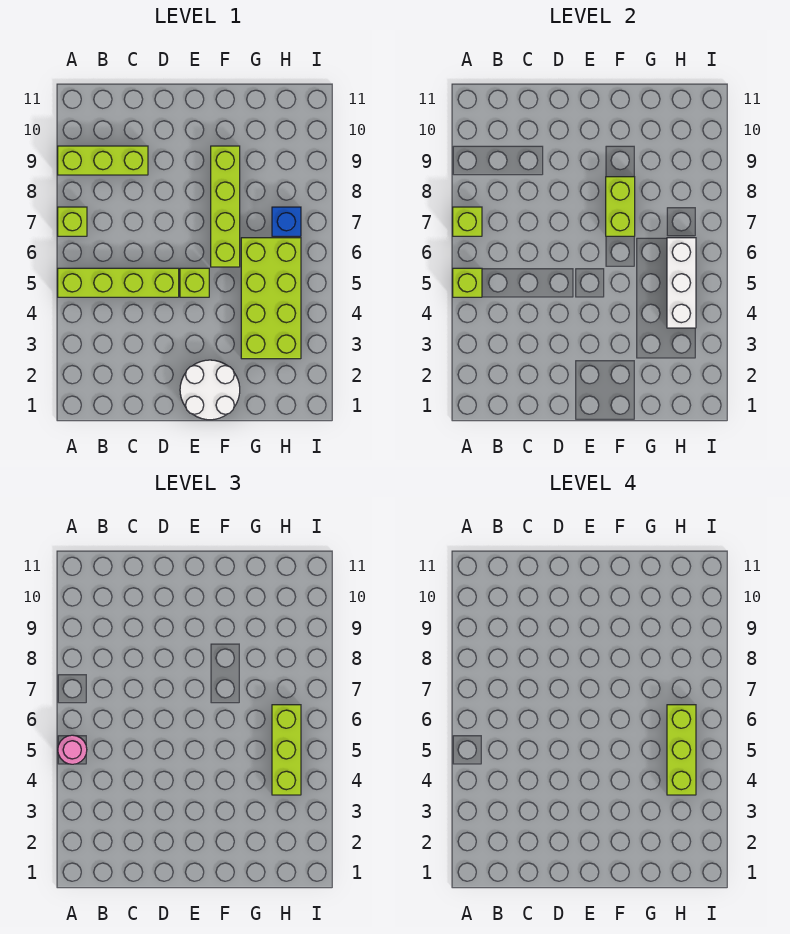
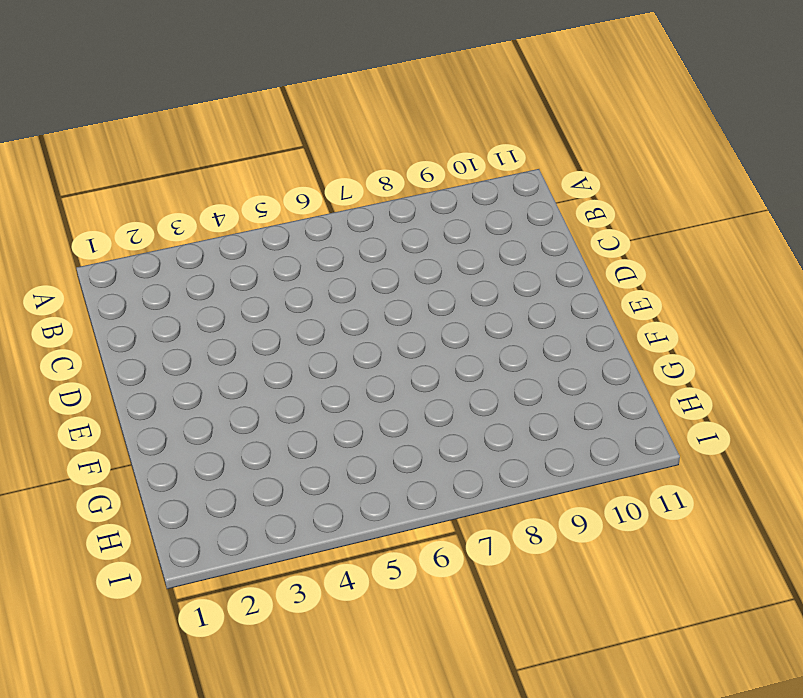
none -> lime brick A5:D5 level 1
none -> lime brick A7 level 1
none -> lime brick A9:C9 level 1

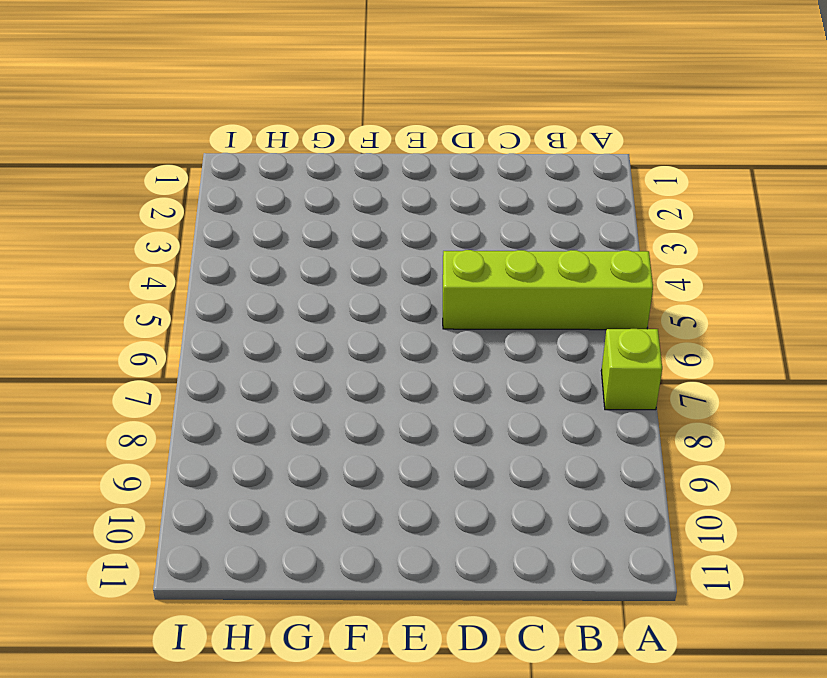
none -> lime brick A9:C9 level 1
none -> white round brick E1:F2 level 1
none -> lime brick E5 level 1

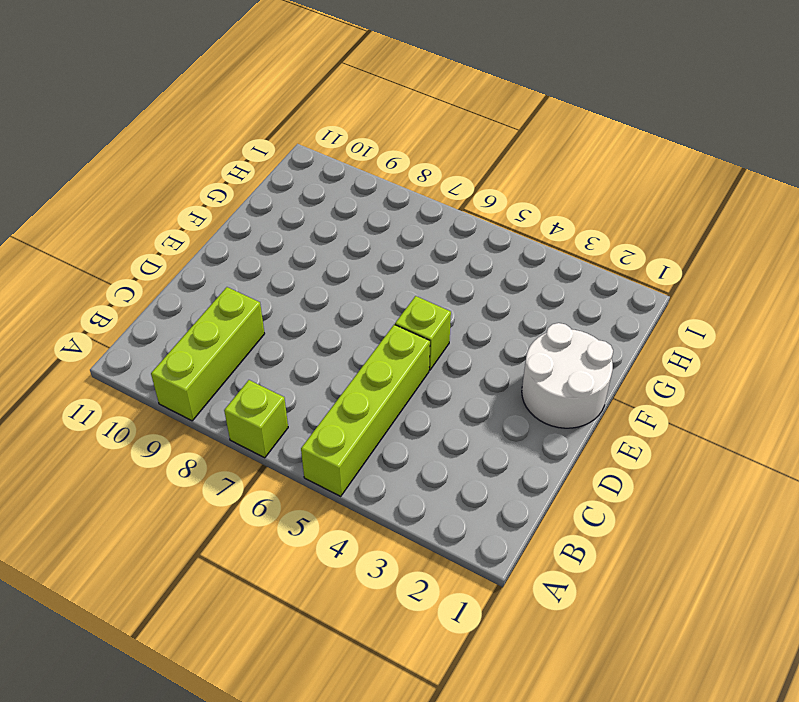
none -> lime brick F6:F9 level 1
none -> lime brick G3:H6 level 1
none -> blue brick H7 level 1

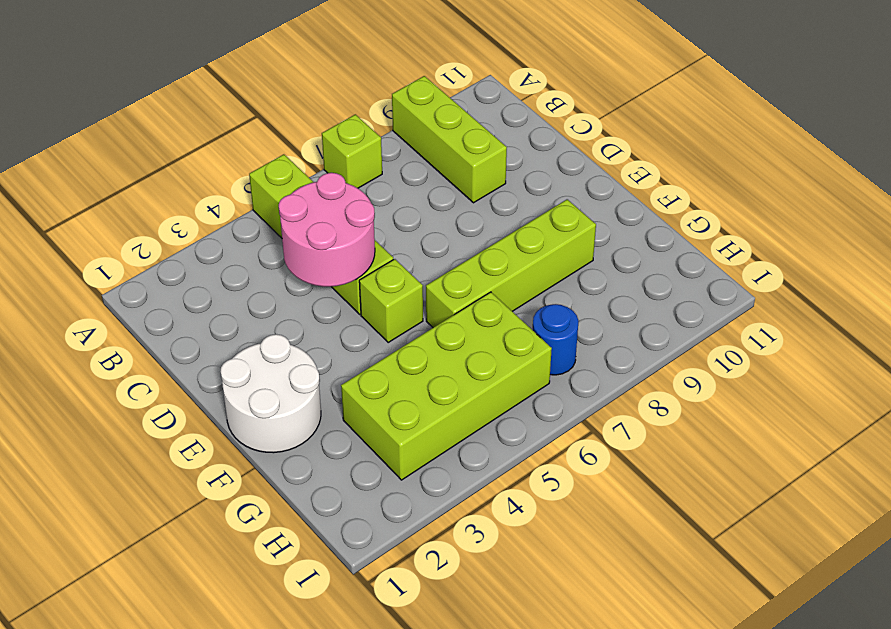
pink round brick C4:D5 level 2 -> none
blue round brick H7 level 1 -> blue brick H7 level 1
none -> lime brick A5 level 2
none -> lime brick A7 level 2
none -> lime brick F7:F8 level 2

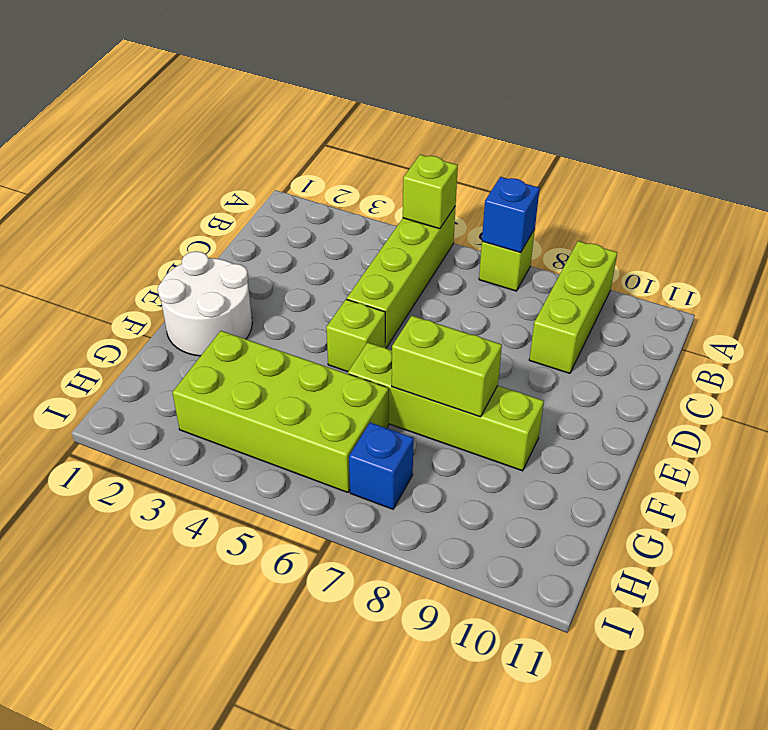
blue brick A7 level 2 -> lime brick A7 level 2
none -> white brick H4:H6 level 2
none -> pink round brick A5 level 3
none -> lime brick H4:H6 level 3

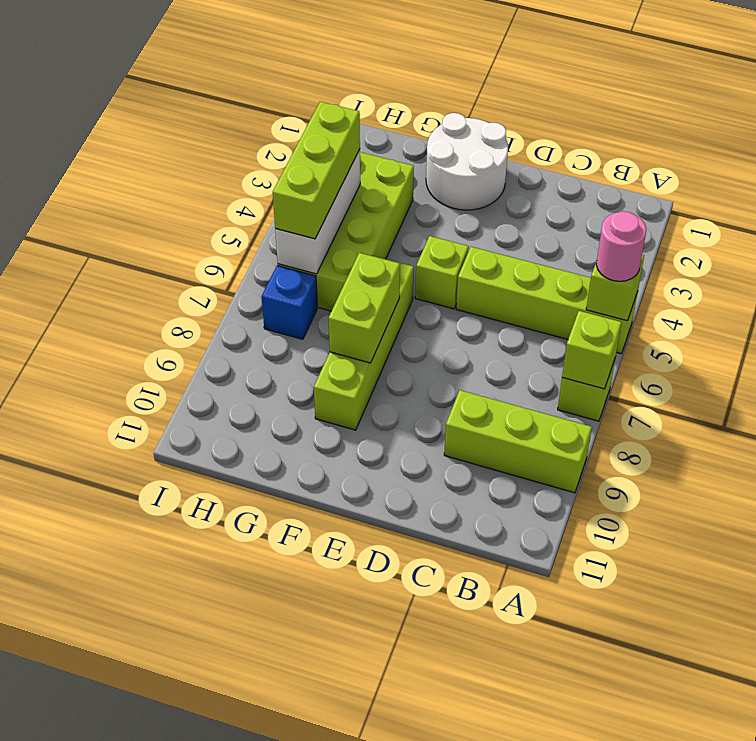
none -> lime brick H4:H6 level 4

